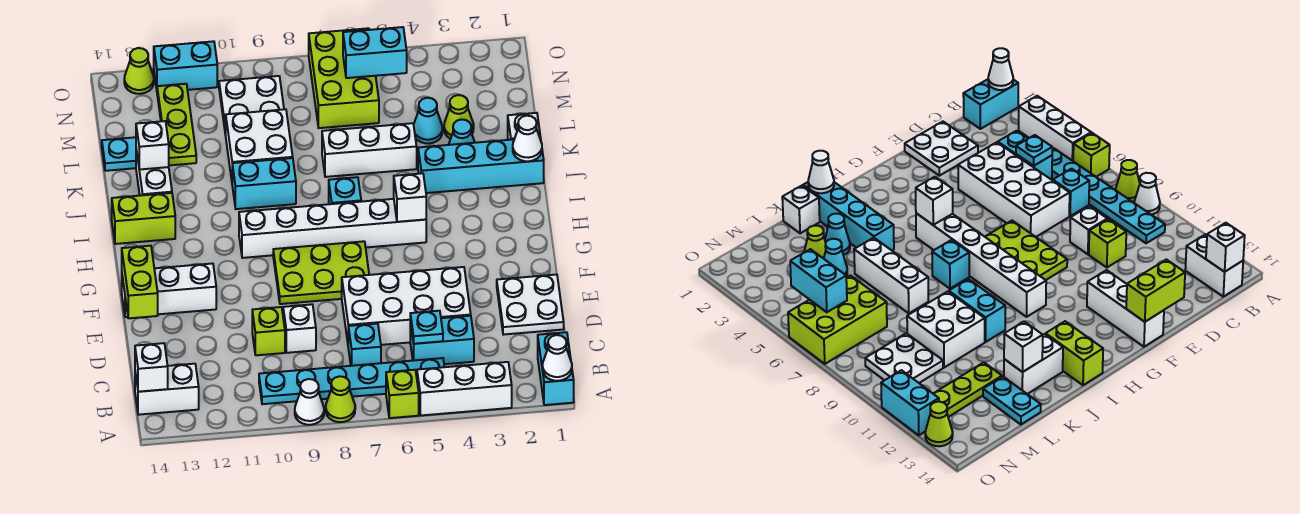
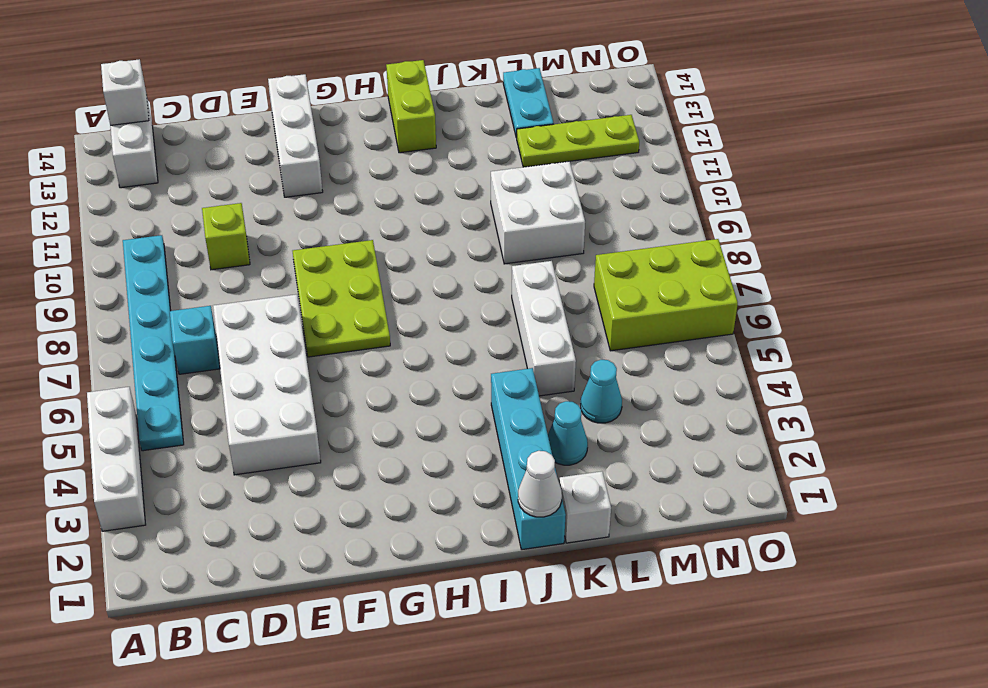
none -> cyan brick A1:B1 level 1
none -> lime brick A6 level 1
none -> lime cone A8 level 1
none -> white cone A9 level 1

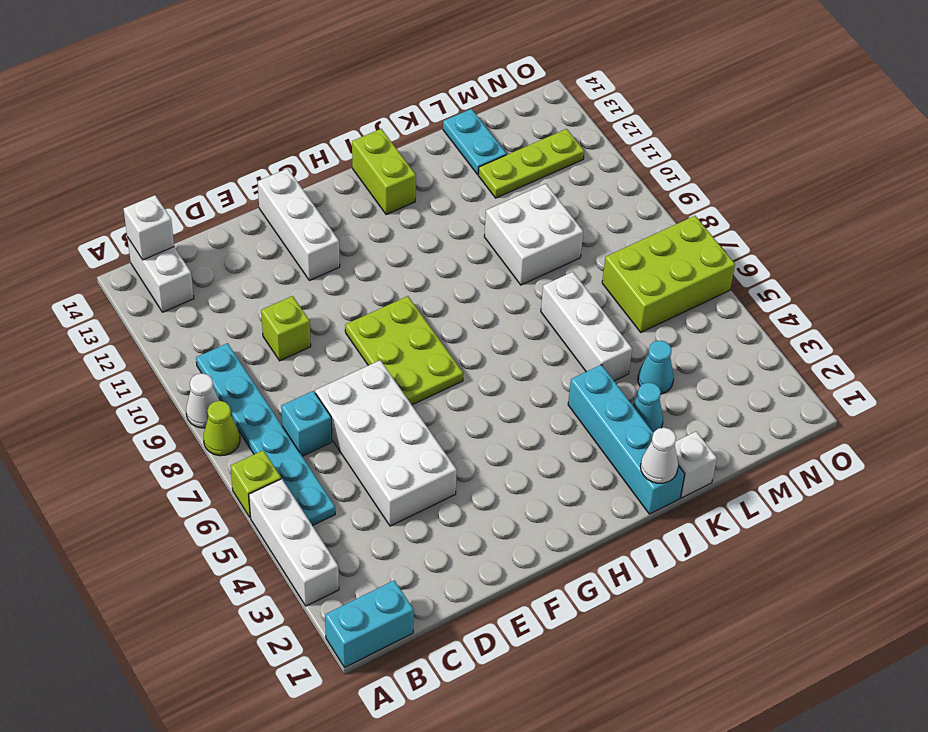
none -> cyan brick C4:C5 level 1
none -> white plate D1:E2 level 1
none -> white brick D9 level 1
none -> white brick H5:H10 level 1

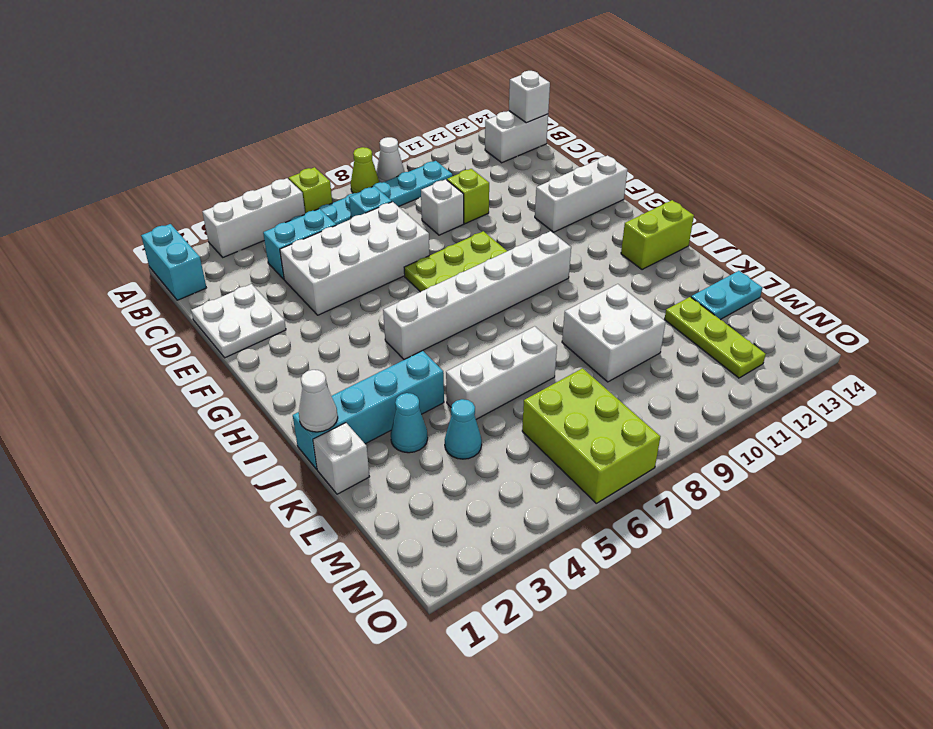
none -> cyan brick I7 level 1
none -> cyan brick J9:J10 level 1
none -> white brick J13:K13 level 1
none -> lime cone L3 level 1

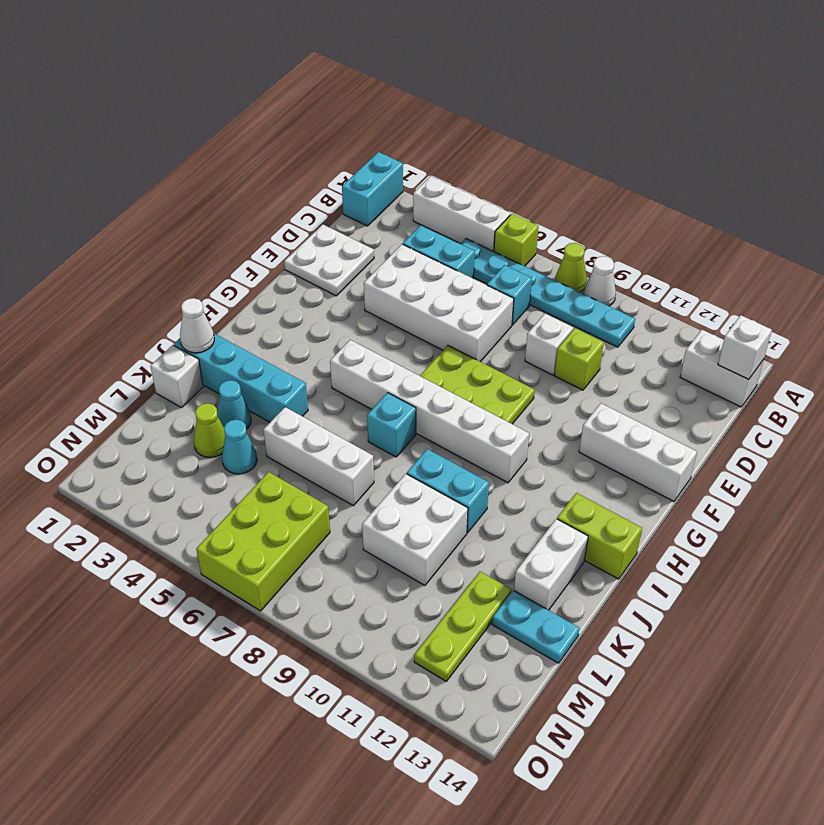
none -> white plate M9:N10 level 1
none -> cyan brick O11:O12 level 1
none -> lime cone O13 level 1
none -> white cone A1 level 2

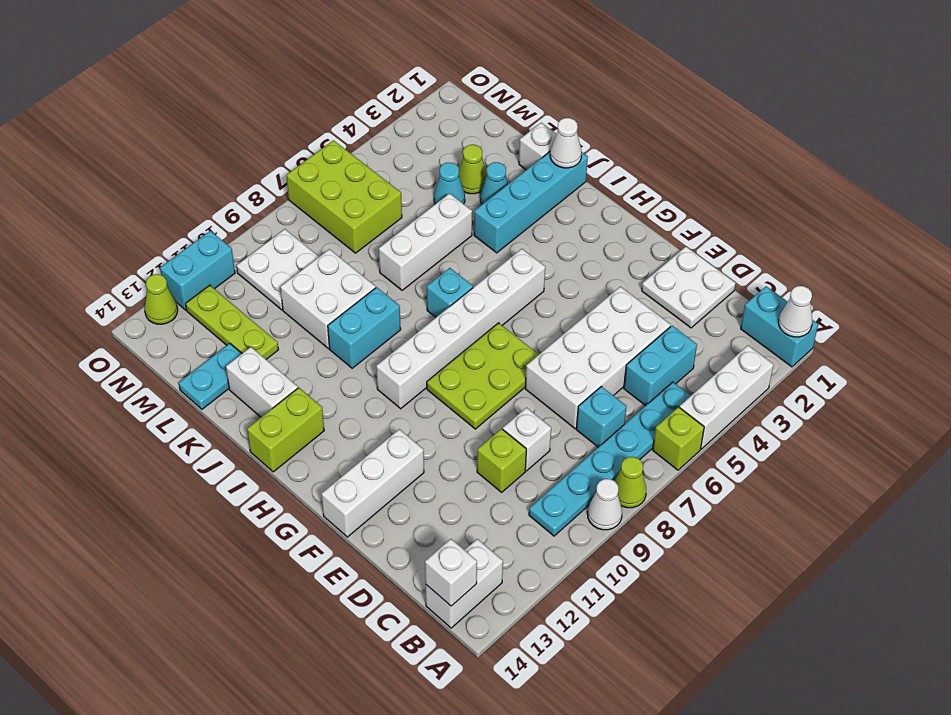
none -> cyan plate C5 level 2
none -> lime brick E14:F14 level 2
none -> white brick H5 level 2
none -> white brick K13 level 2

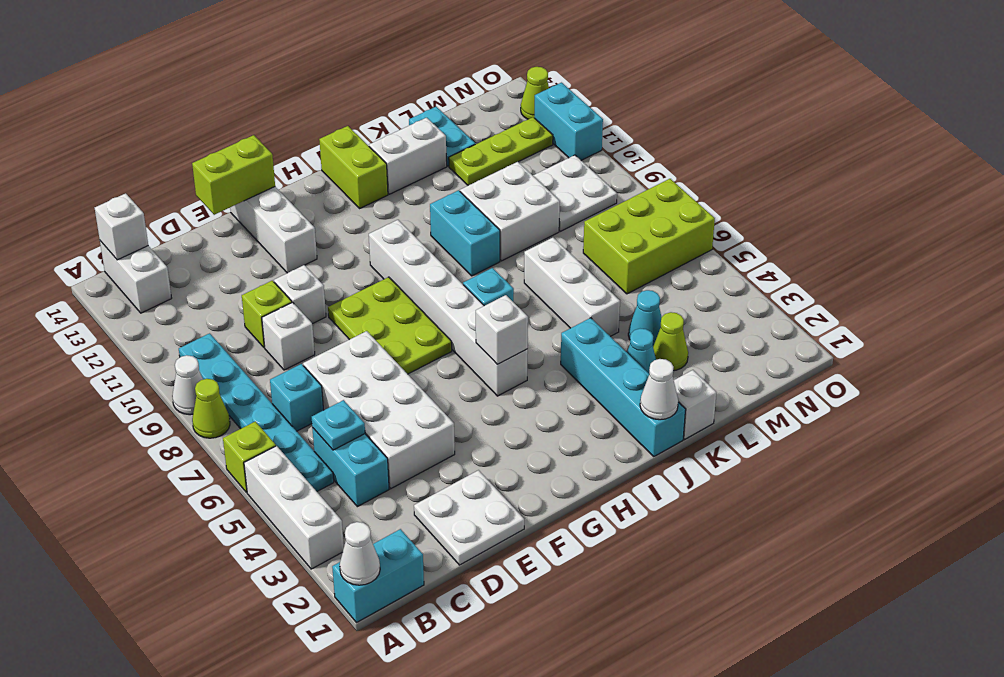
white brick E10 level 1 -> white brick K13 level 2
none -> cyan brick N5:N6 level 2

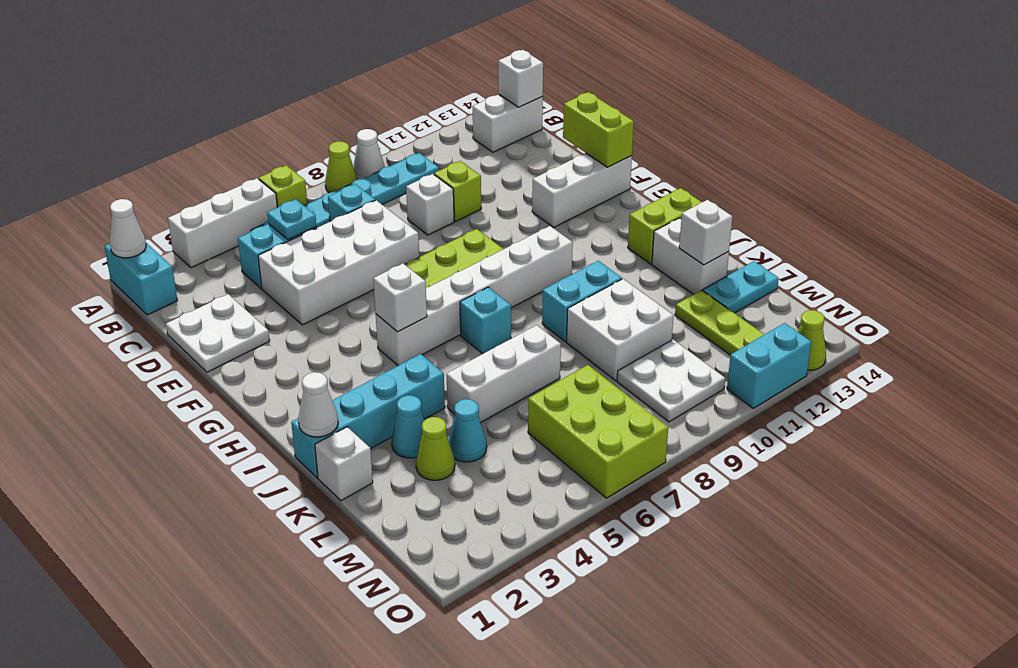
none -> cyan brick N5:N6 level 2

